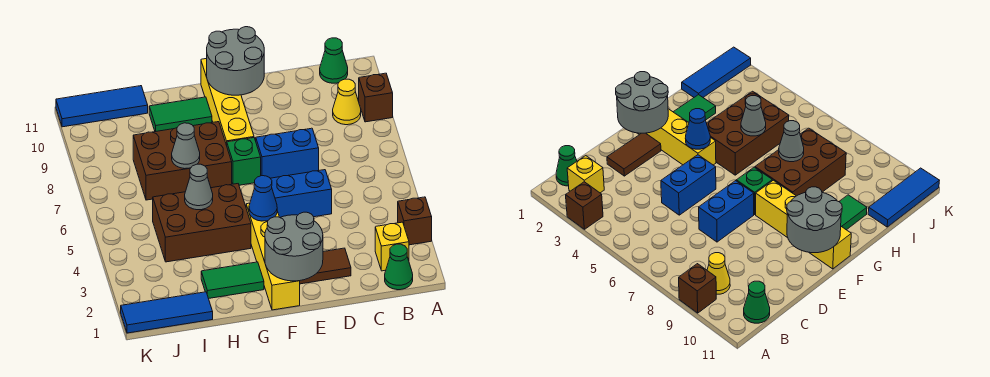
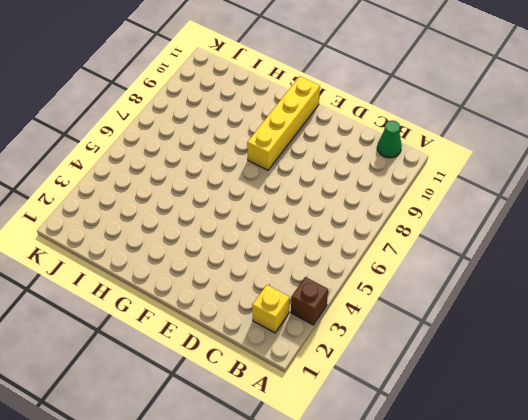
none -> brown brick A9 level 1
none -> green cone B1 level 1
none -> yellow cone B9 level 1

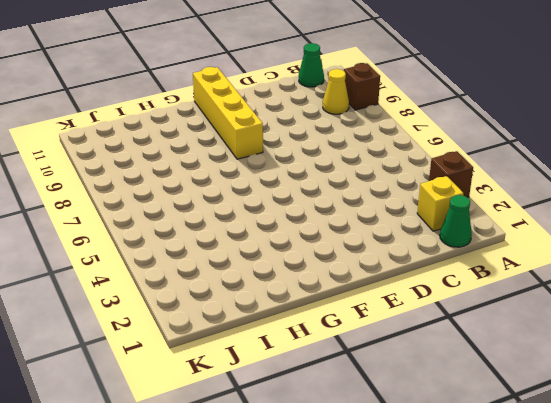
none -> brown tile D2:E2 level 1
none -> blue brick D5:E5 level 1
none -> blue brick D7:E7 level 1

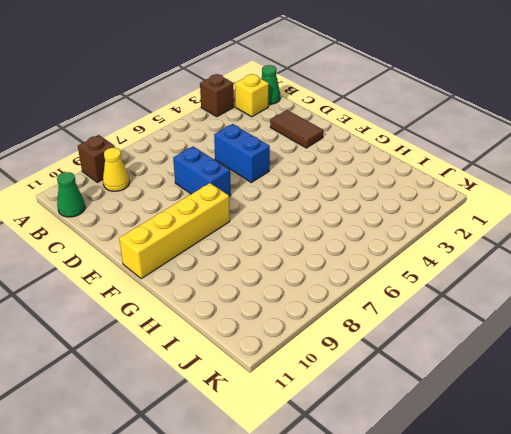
none -> yellow brick F1:F4 level 1
none -> green brick F7 level 1
none -> green tile G2:H2 level 1

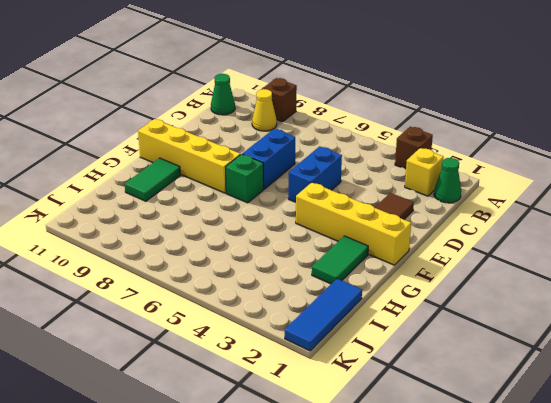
none -> brown brick G4:I5 level 1
none -> brown brick G7:I8 level 1
none -> blue tile I11:K11 level 1

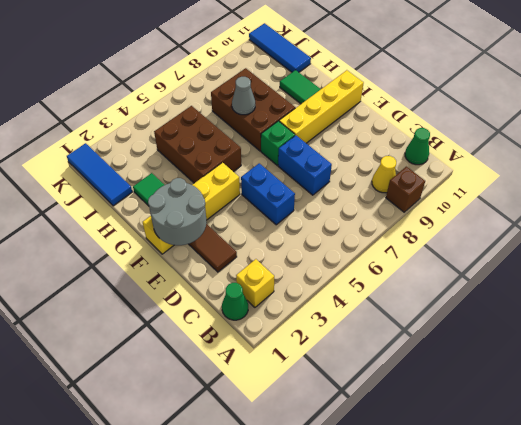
none -> brown brick A3 level 1
none -> grey round brick E10:F11 level 2
none -> blue cone F4 level 2

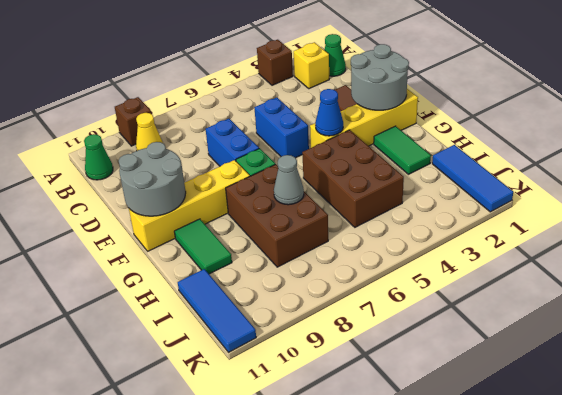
none -> grey cone H5 level 2

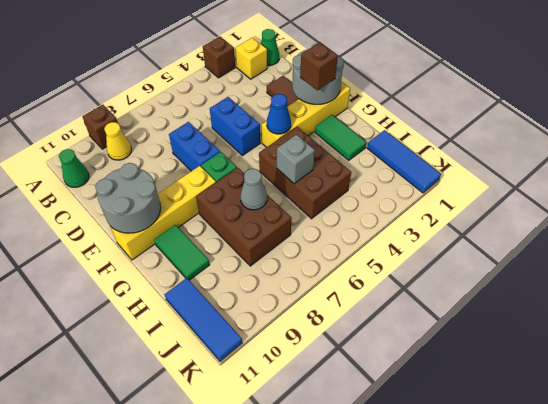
brown brick F2 level 3 -> none
grey brick H5 level 2 -> grey cone H5 level 2

